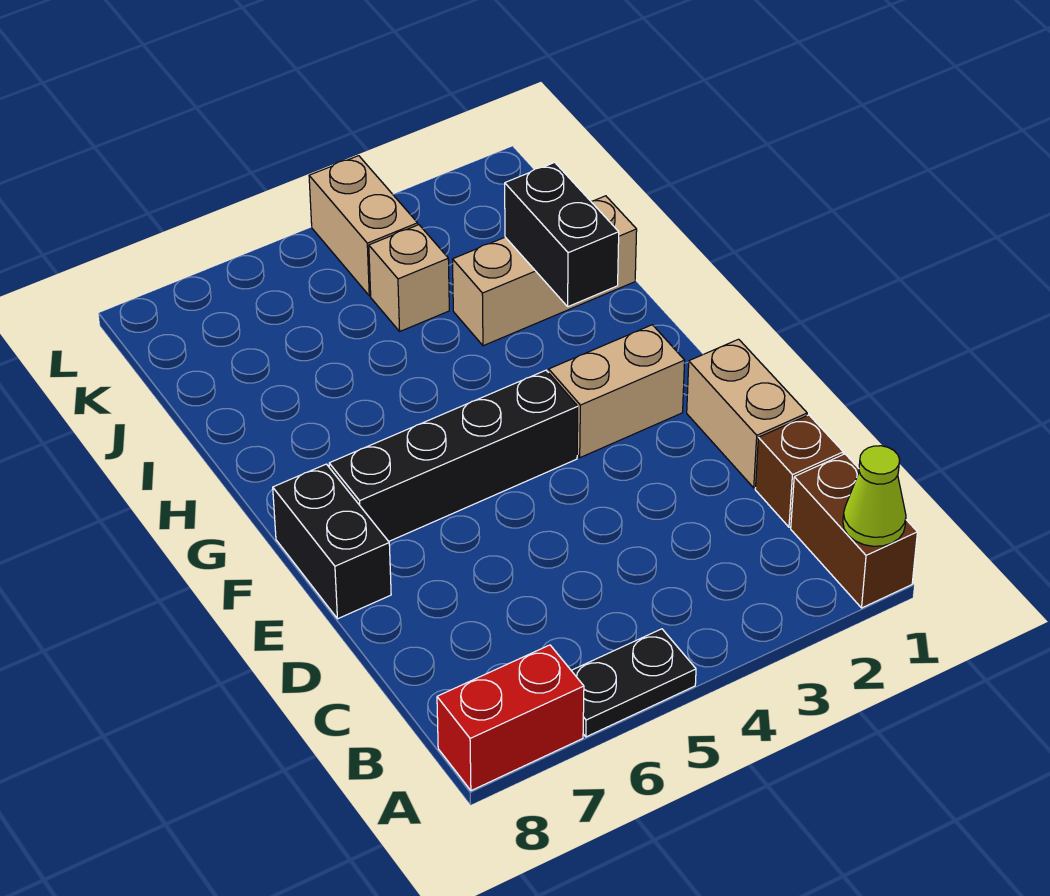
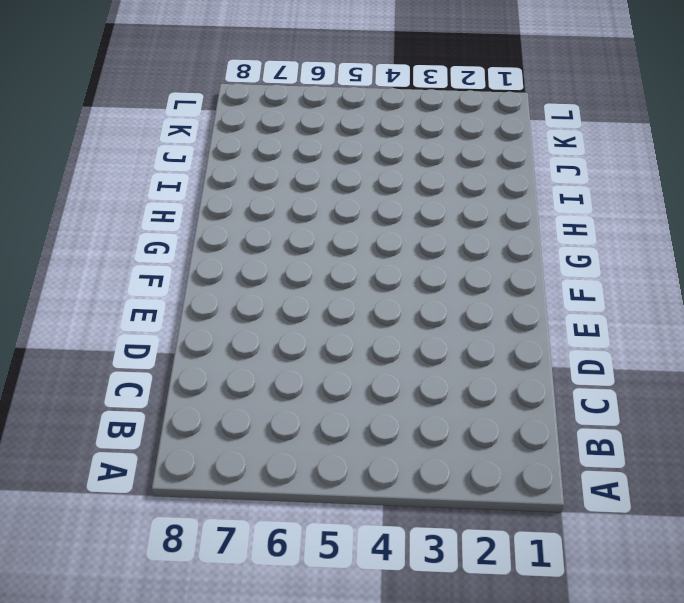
none -> brown brick A1:B1 level 1
none -> black plate A5:A6 level 1
none -> red brick A7:A8 level 1

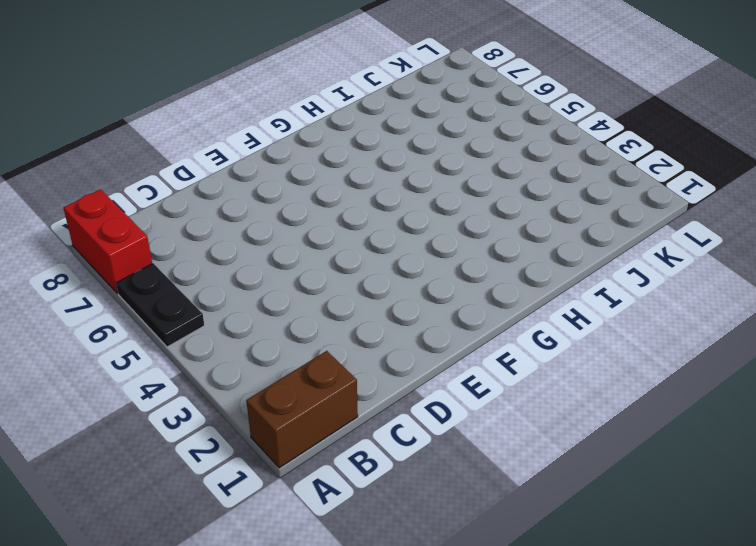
none -> brown brick C1 level 1
none -> tan brick D1:E1 level 1
none -> black brick E8:F8 level 1

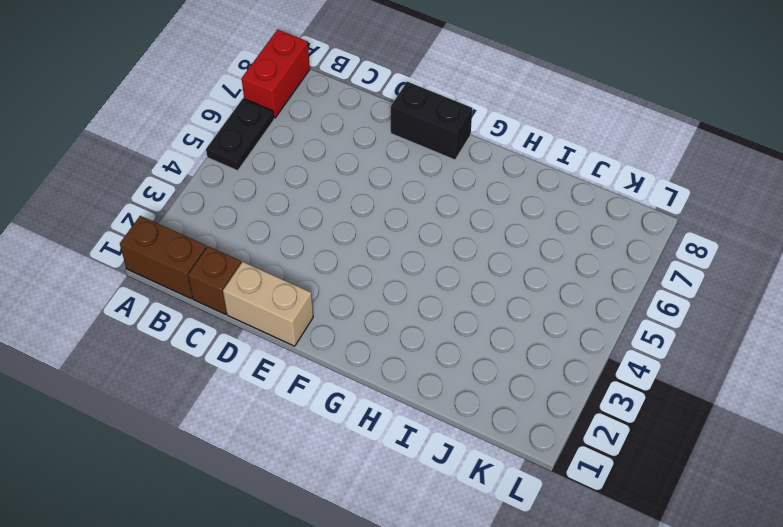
none -> tan brick F2:F3 level 1
none -> black brick F4:F7 level 1
none -> tan brick I1:I3 level 1

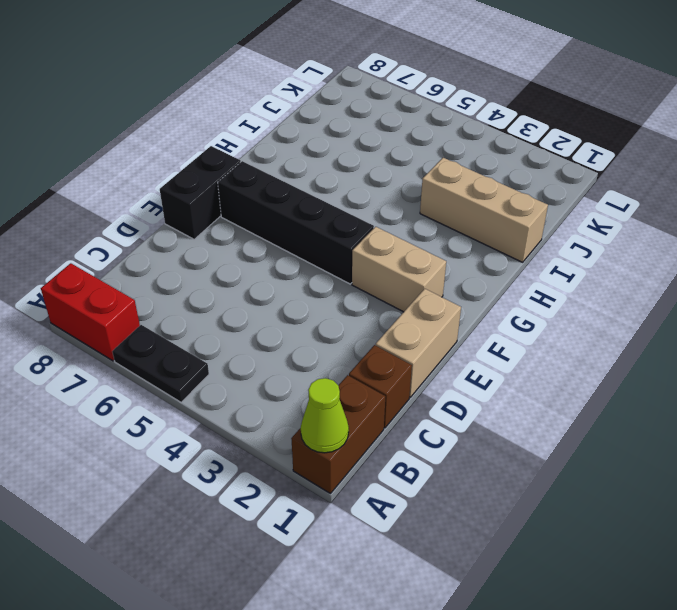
none -> tan brick J4 level 1
none -> tan brick K4:L4 level 1
none -> black brick H2:I2 level 2

